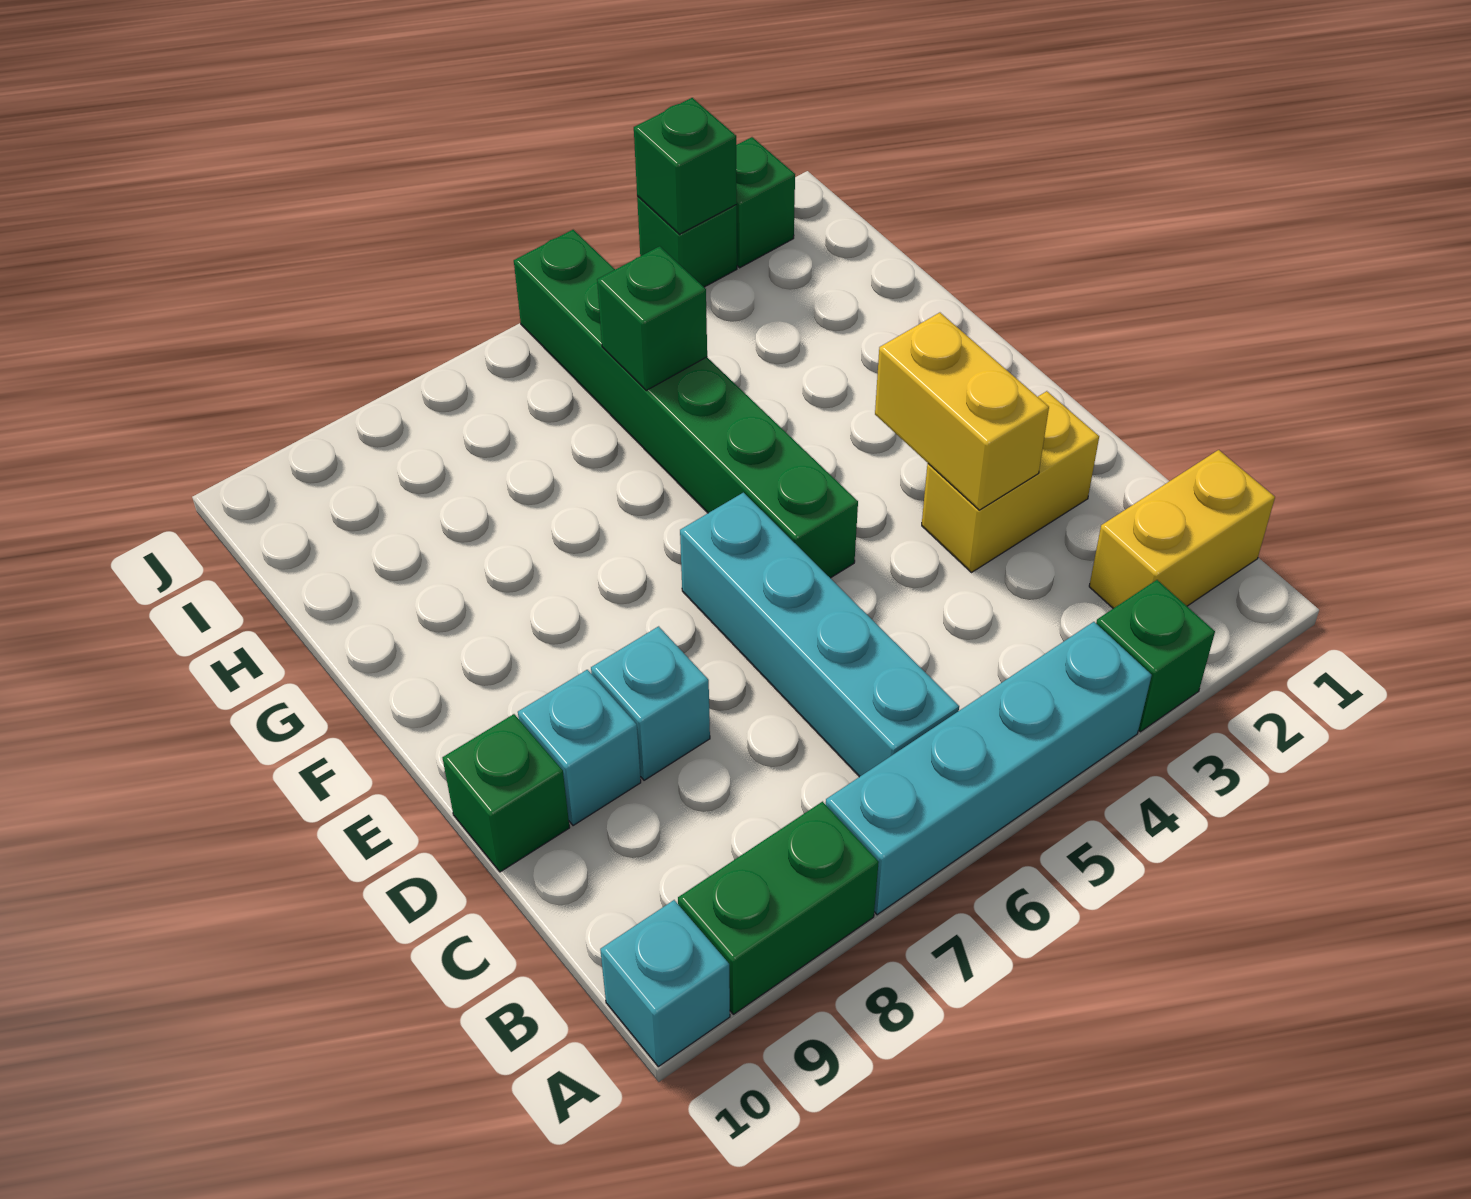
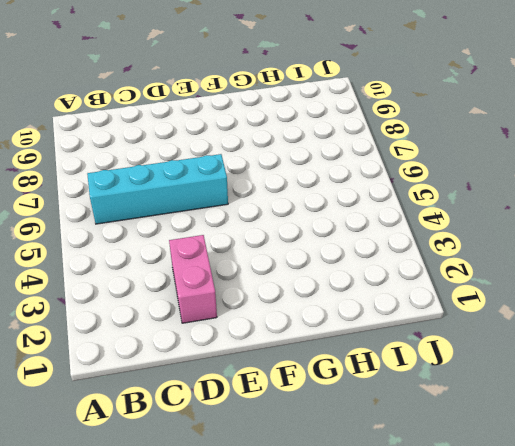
pink brick D2:D3 level 1 -> yellow brick D2:D3 level 1
none -> green brick A3 level 1
none -> cyan brick A4:A7 level 1
none -> green brick A8:A9 level 1

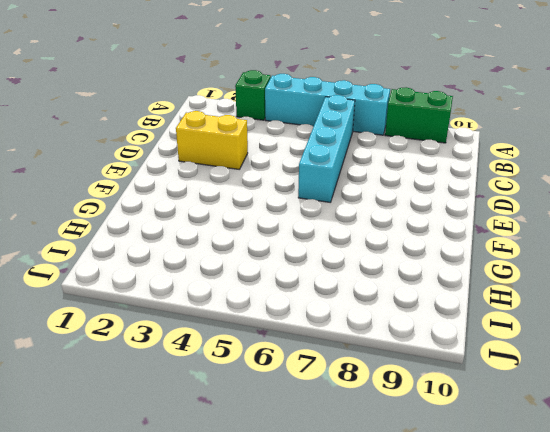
none -> cyan brick A10 level 1
none -> yellow brick B1:B2 level 1
none -> cyan brick D8 level 1

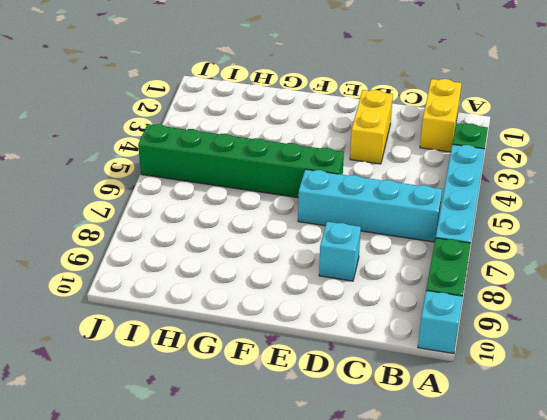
none -> cyan brick D9 level 1
none -> green brick D10 level 1
none -> green brick J2 level 1

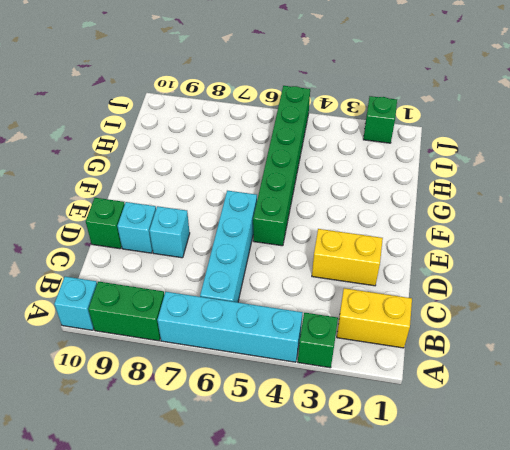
none -> green brick J3 level 1
none -> yellow brick D3:E3 level 2
none -> green brick H5 level 2

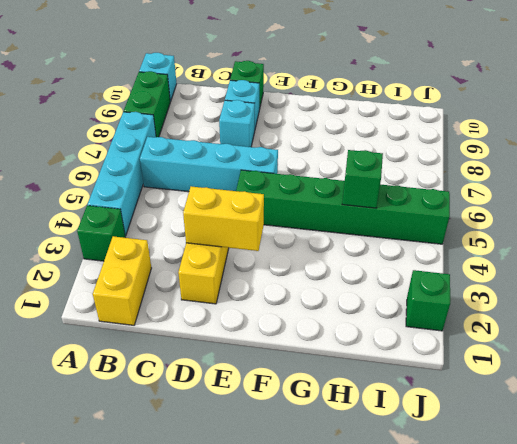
none -> green brick J3 level 1
none -> green brick J3 level 2

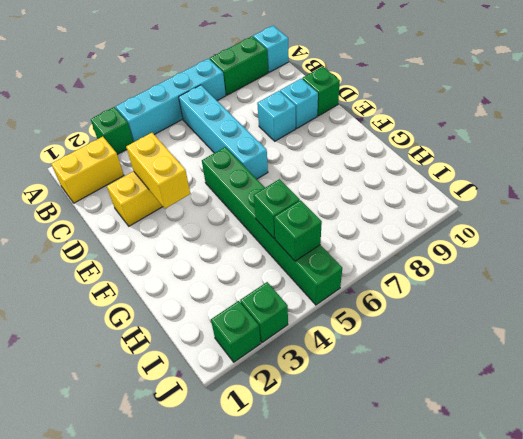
green brick I5 level 2 -> green brick J3 level 2

